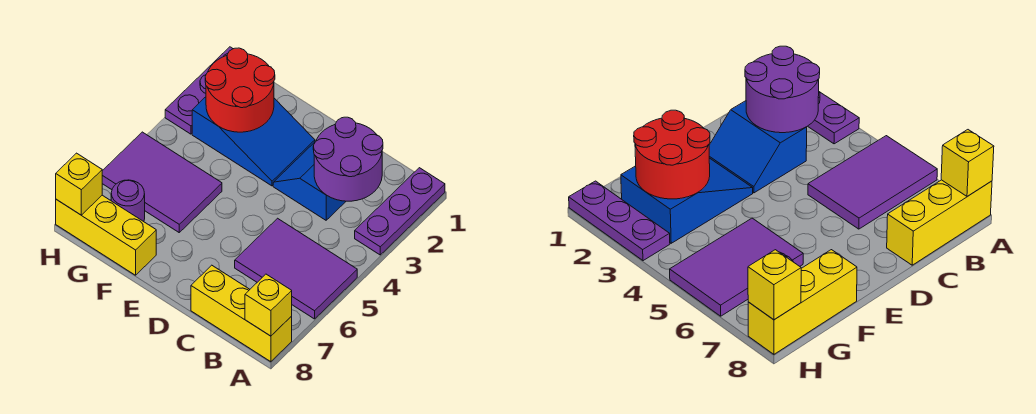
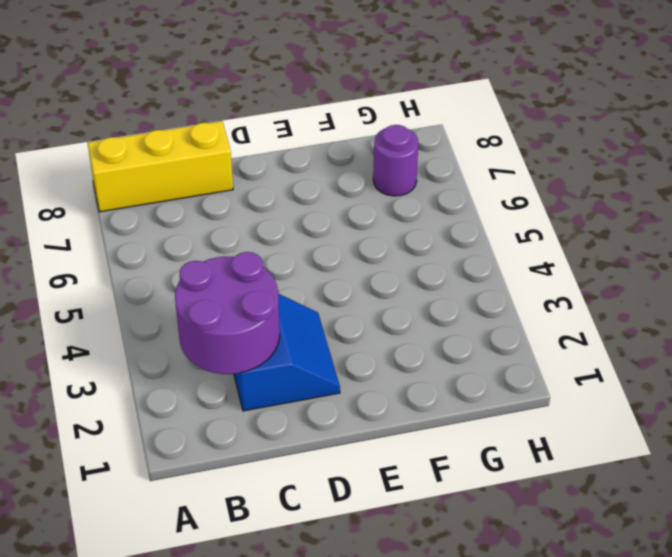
none -> purple plate A1:A3 level 1
none -> purple tile A5:C6 level 1
none -> blue slope E2:G3 level 1 top G

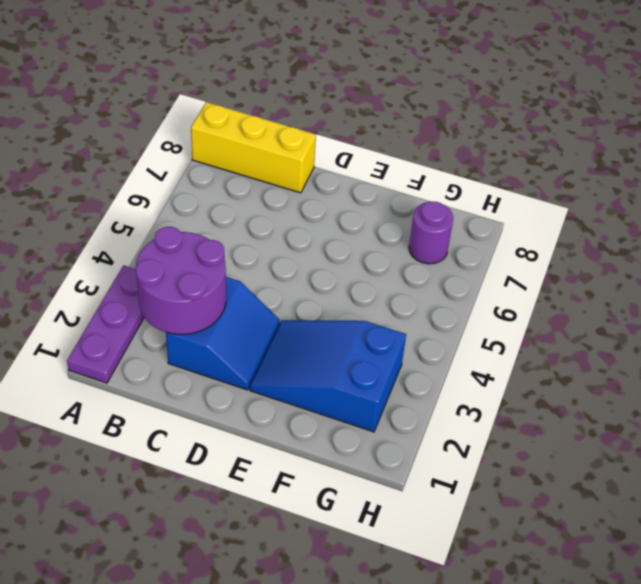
none -> purple tile A5:C6 level 1
none -> purple tile F5:H6 level 1
none -> yellow brick F8:H8 level 1

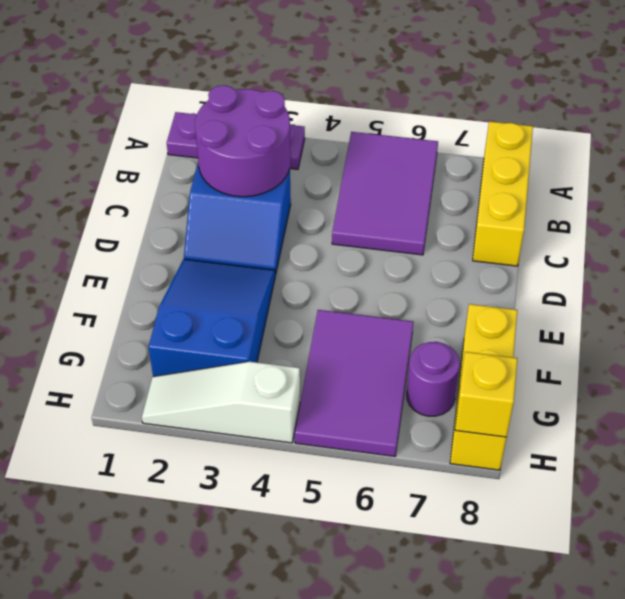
white slope H2:H4 level 1 top 4 -> purple plate H1:H3 level 1
none -> yellow brick A8 level 2
none -> red round brick F2:G3 level 2

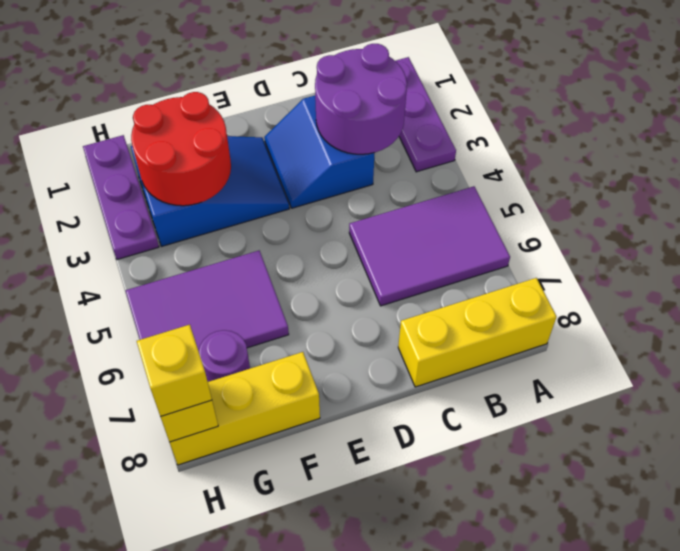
yellow brick H8 level 3 -> yellow brick A8 level 2

